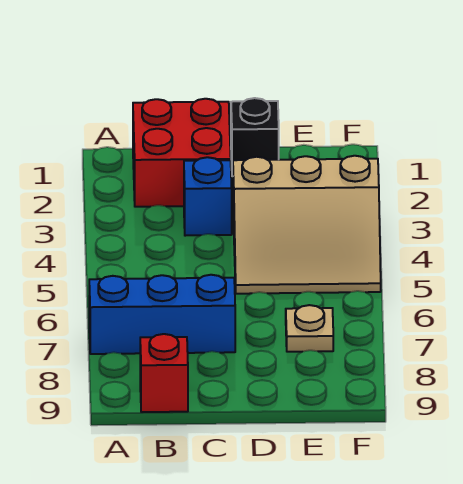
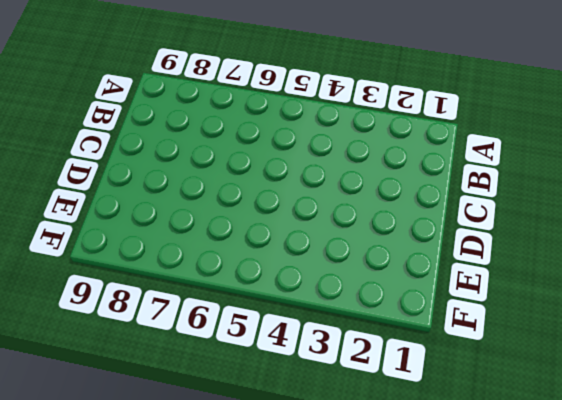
none -> blue brick A7:C7 level 1
none -> red brick B1:C2 level 1

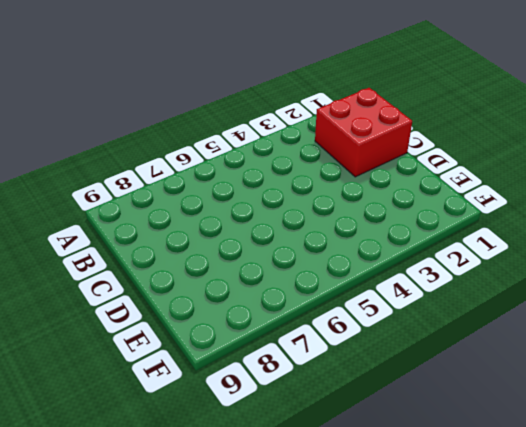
none -> blue brick A7:C7 level 1
none -> red brick B9 level 1

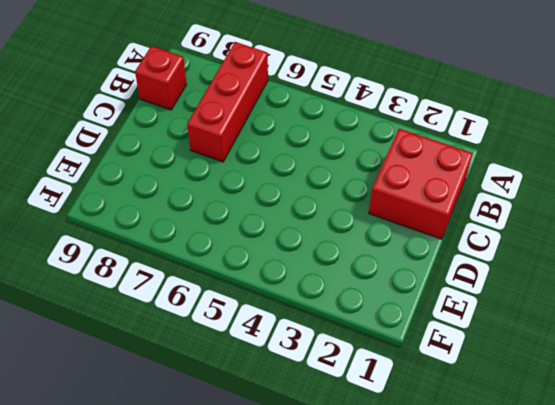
red brick A7:C7 level 1 -> blue brick A7:C7 level 1
none -> blue brick C3 level 1
none -> black brick D1 level 1

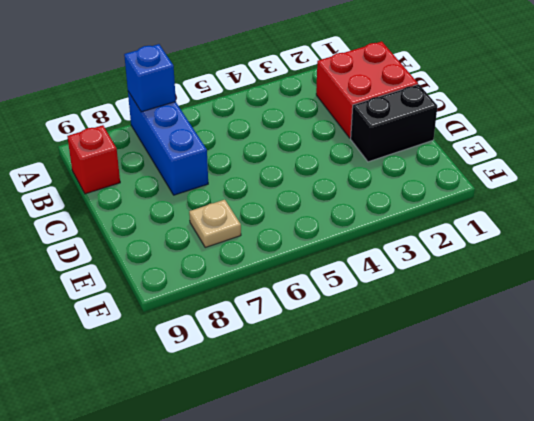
blue brick A7 level 2 -> blue brick C3 level 1
black brick D1:D2 level 1 -> black brick D1 level 1
none -> tan slope D3:F5 level 1 top 3

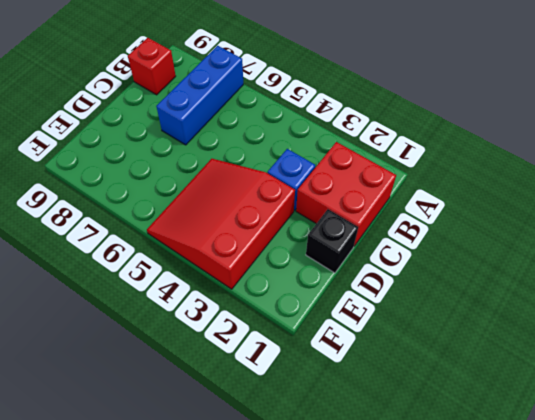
red slope D3:F5 level 1 top 3 -> tan slope D3:F5 level 1 top 3
none -> tan plate E7 level 1

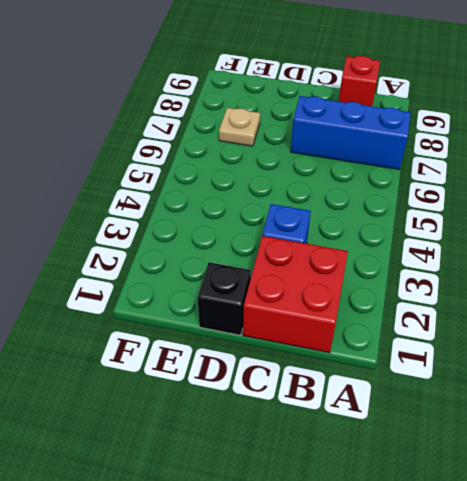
none -> tan slope D3:F5 level 1 top 3

